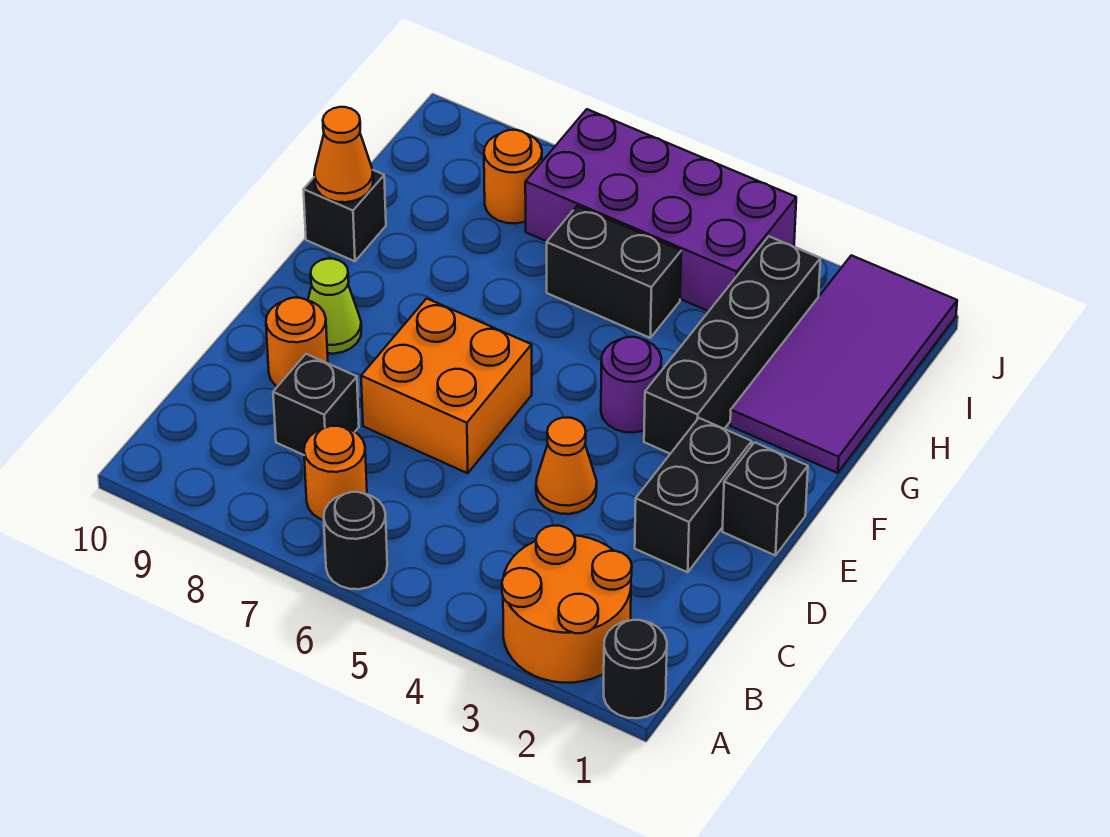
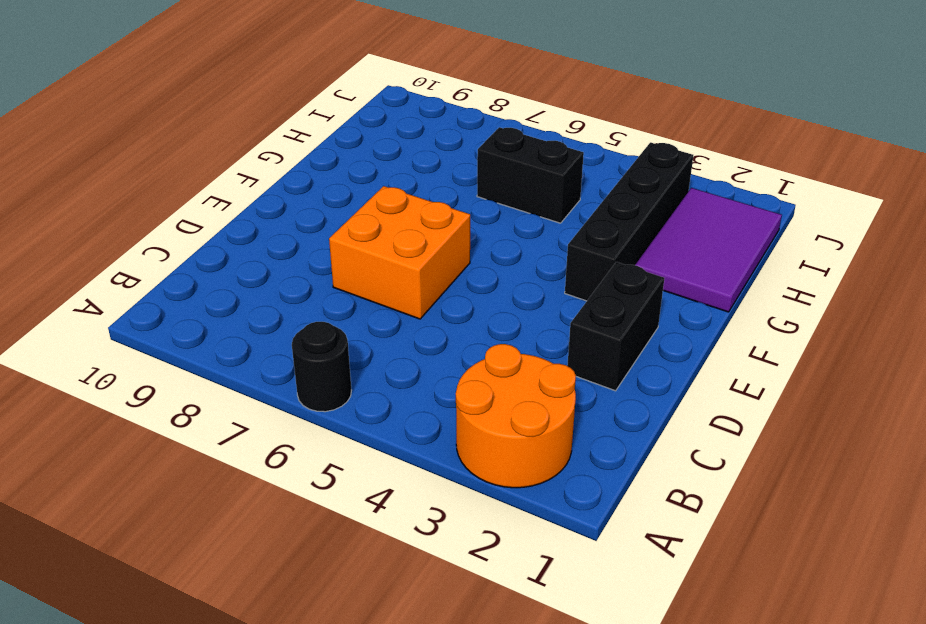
purple tile G1:I2 level 1 -> purple tile G1:J2 level 1
none -> black round brick A1 level 1
none -> orange round brick B7 level 1
none -> black brick C8 level 1

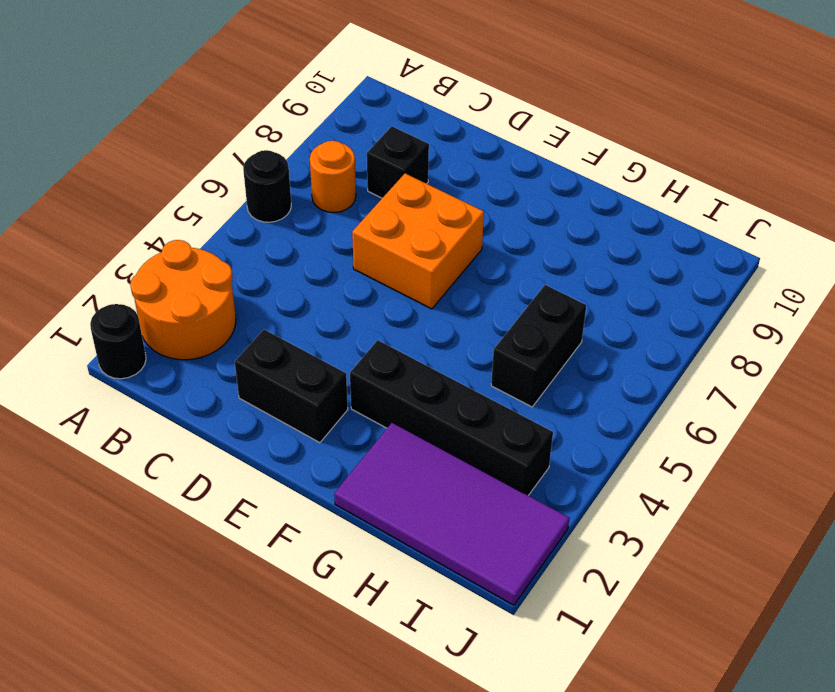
none -> orange cone D4 level 1
none -> orange round brick D9 level 1
none -> black brick E1 level 1

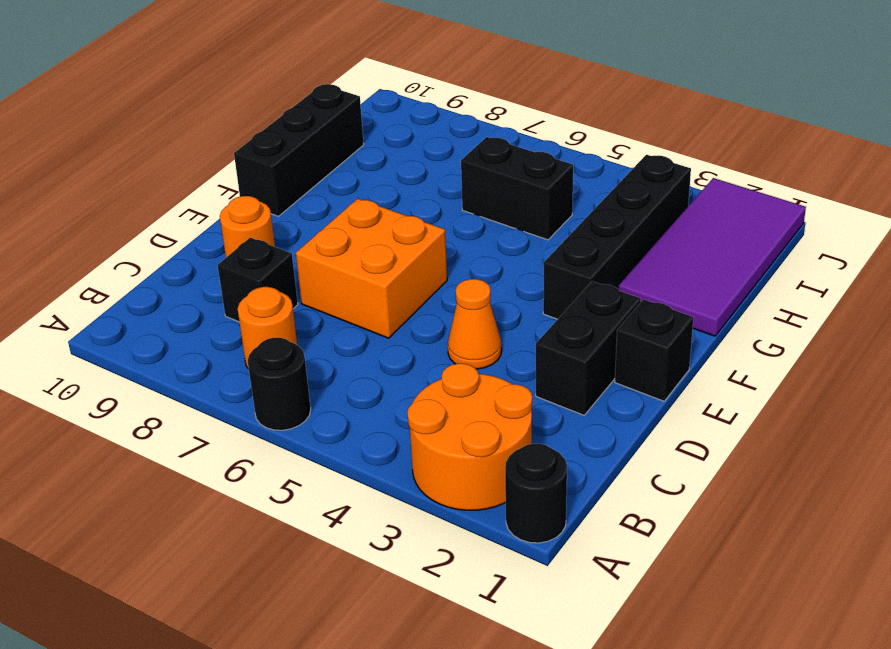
black brick F10:H10 level 1 -> black brick G10 level 1
none -> lime cone E9 level 1
none -> purple round brick F4 level 1
none -> purple brick I4:J7 level 1

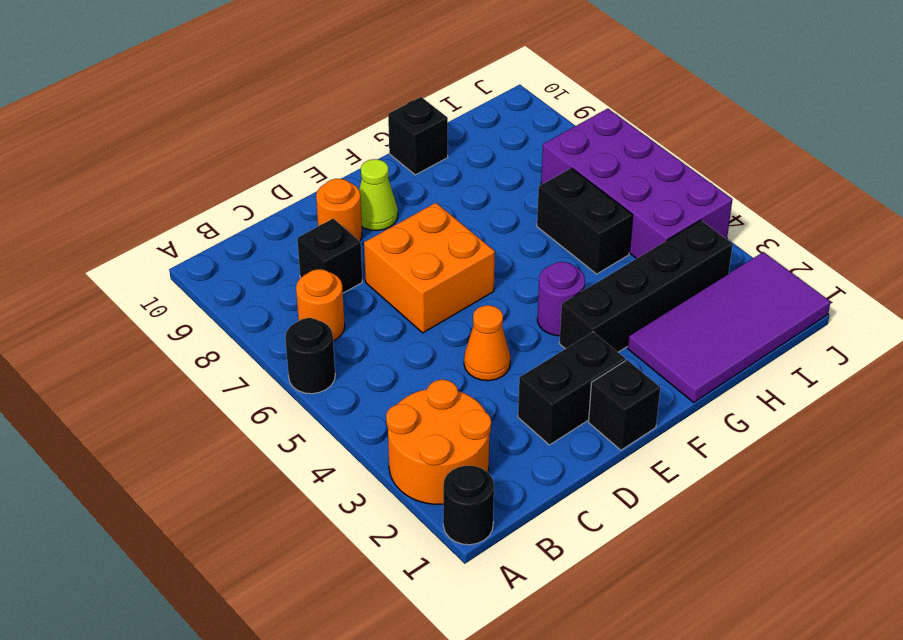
none -> orange round brick I8 level 1
none -> orange cone G10 level 2

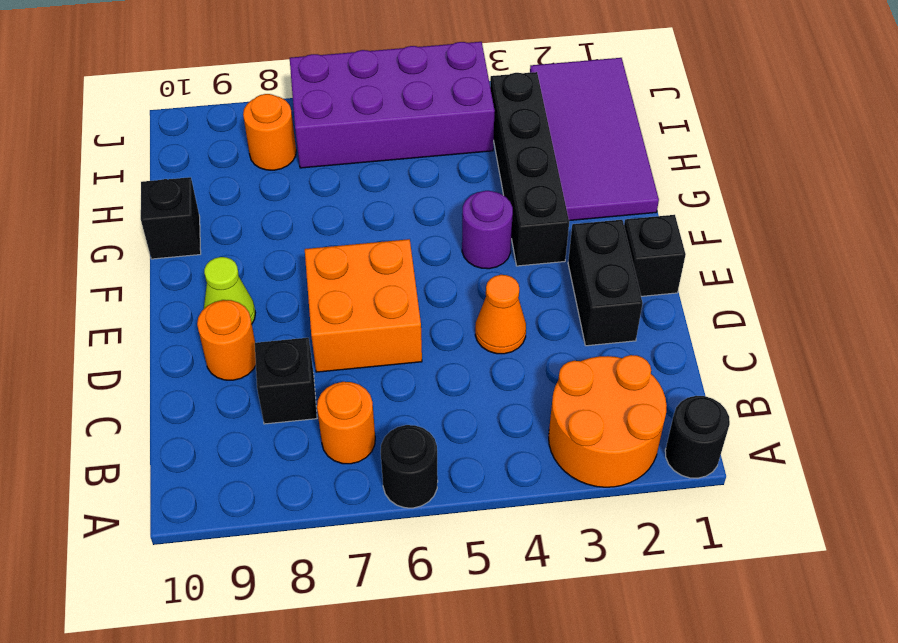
none -> black brick H5:H6 level 1
none -> orange cone G10 level 2

